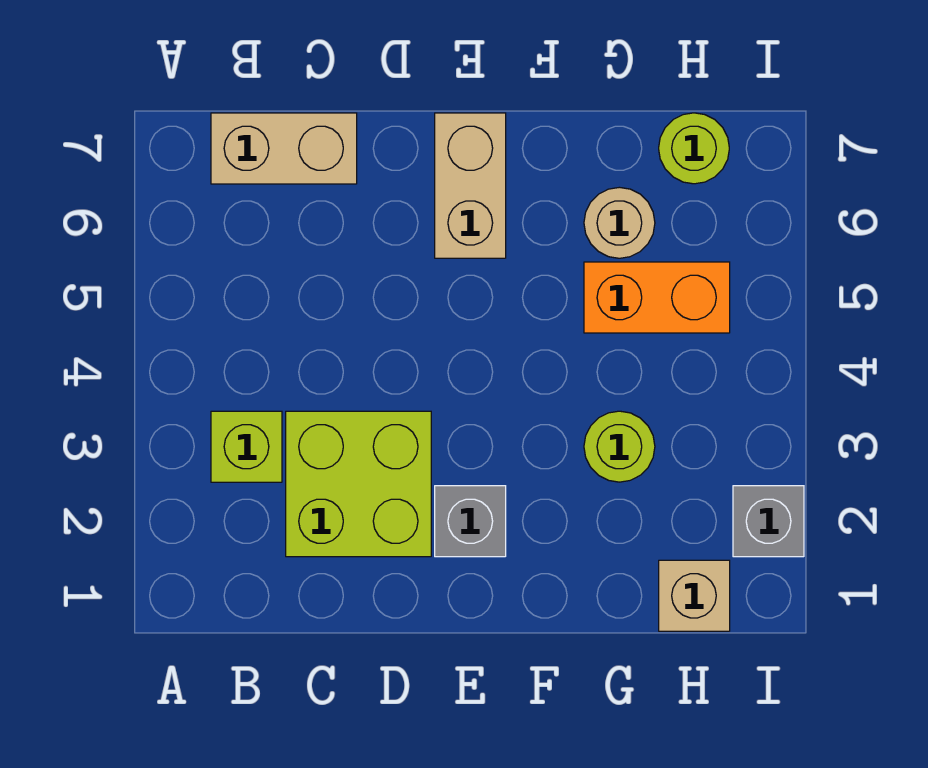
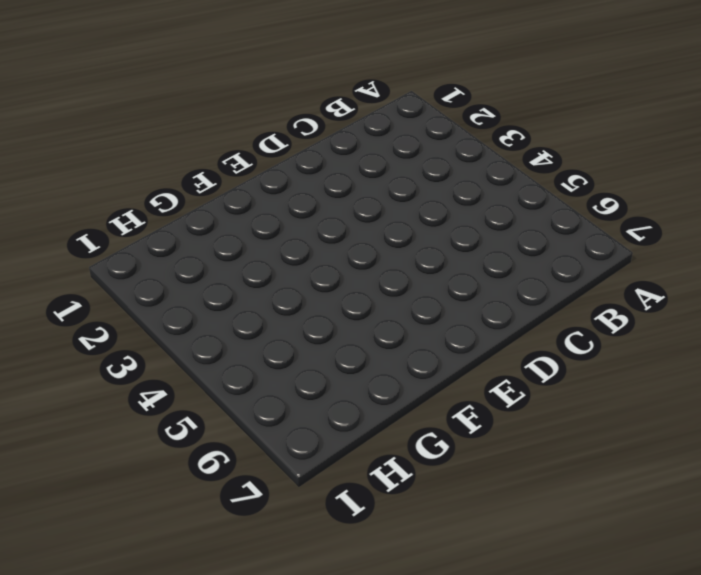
none -> lime brick B3 level 1
none -> tan brick B7:C7 level 1

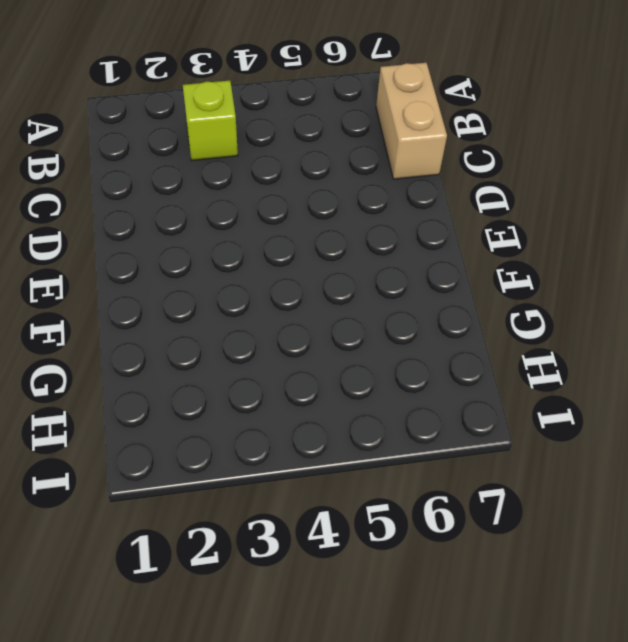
none -> lime brick C2:D3 level 1
none -> grey brick E2 level 1

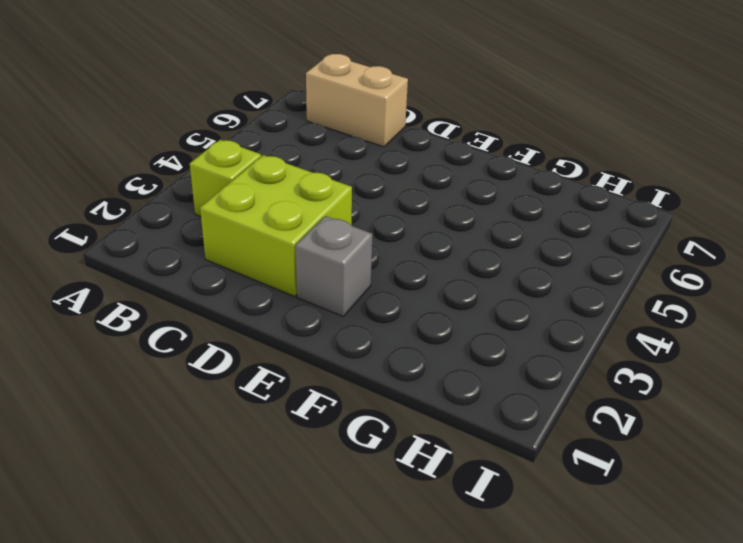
none -> tan brick E6:E7 level 1
none -> lime round brick G3 level 1

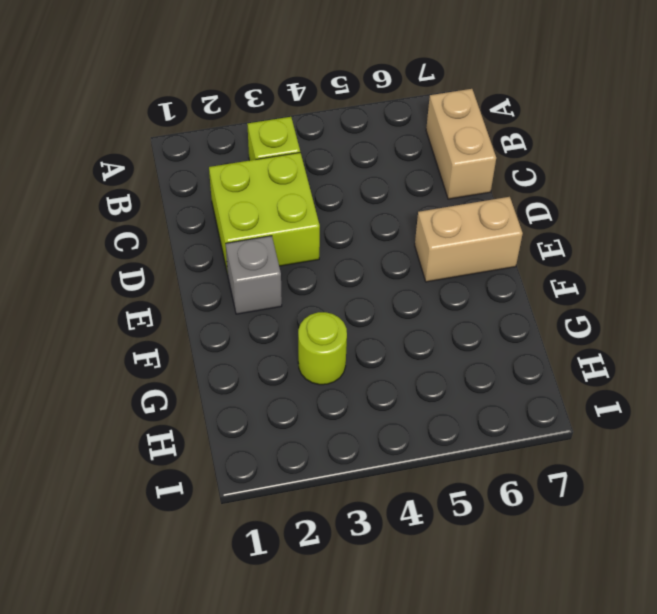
none -> orange brick G5:H5 level 1
none -> tan round brick G6 level 1

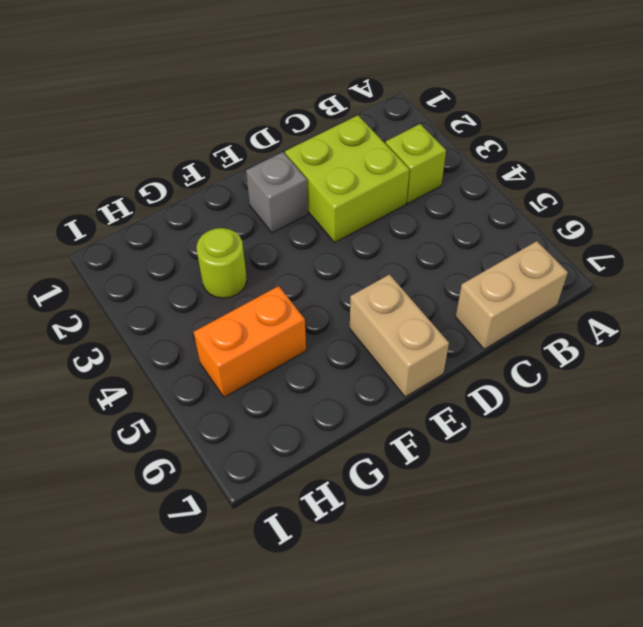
none -> tan round brick G6 level 1
none -> tan brick H1 level 1

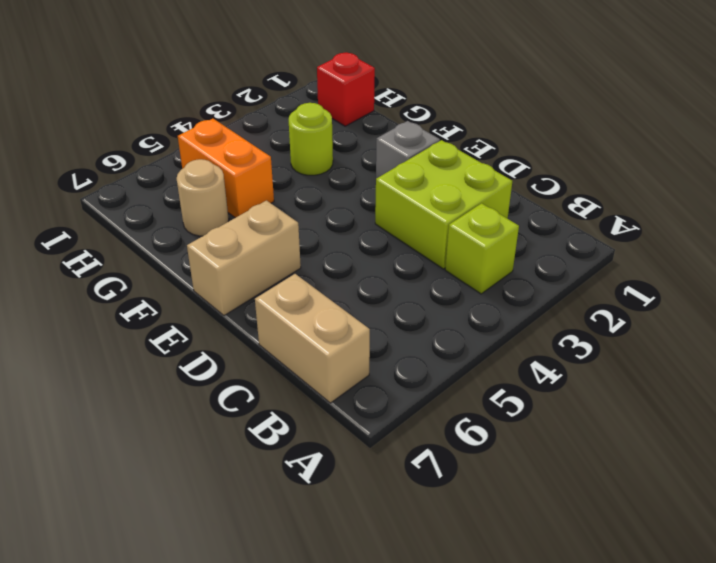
red brick H1 level 1 -> tan brick H1 level 1
none -> lime round brick H7 level 1
none -> grey brick I2 level 1

